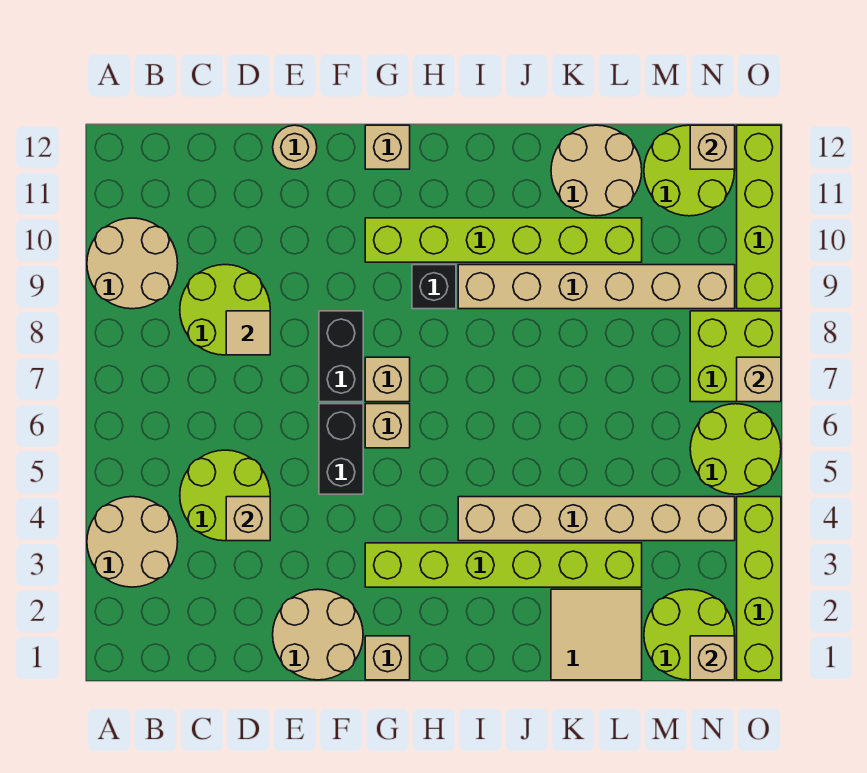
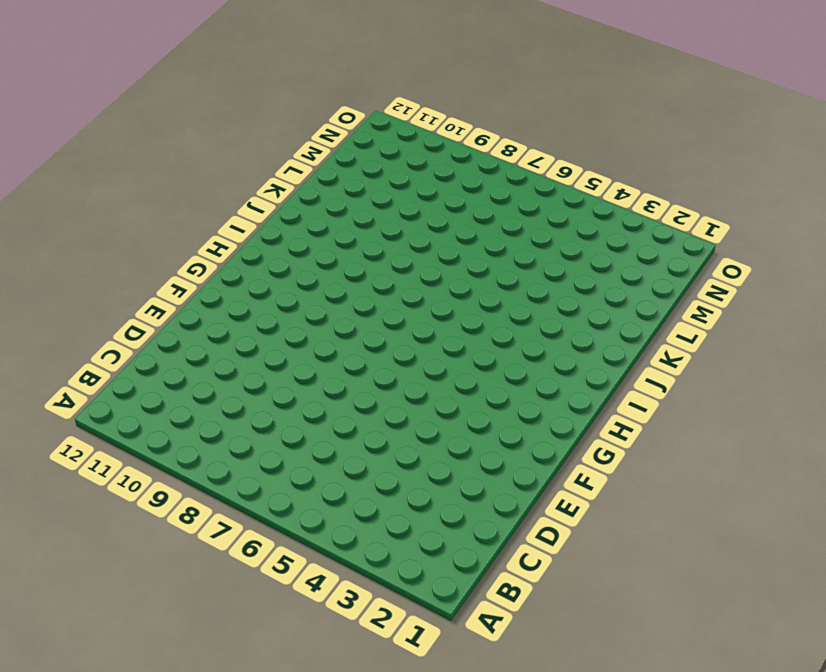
none -> tan round brick A3:B4 level 1
none -> tan round brick A9:B10 level 1
none -> lime round brick C4:D5 level 1
none -> lime round brick C8:D9 level 1

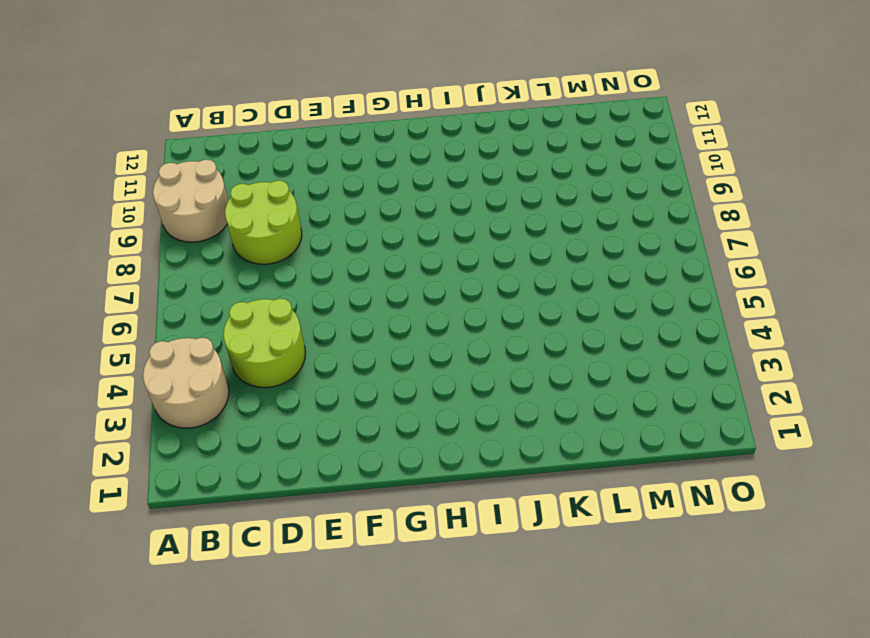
none -> tan round brick E1:F2 level 1
none -> tan round brick E12 level 1
none -> black brick F5:F6 level 1
none -> black brick F7:F8 level 1

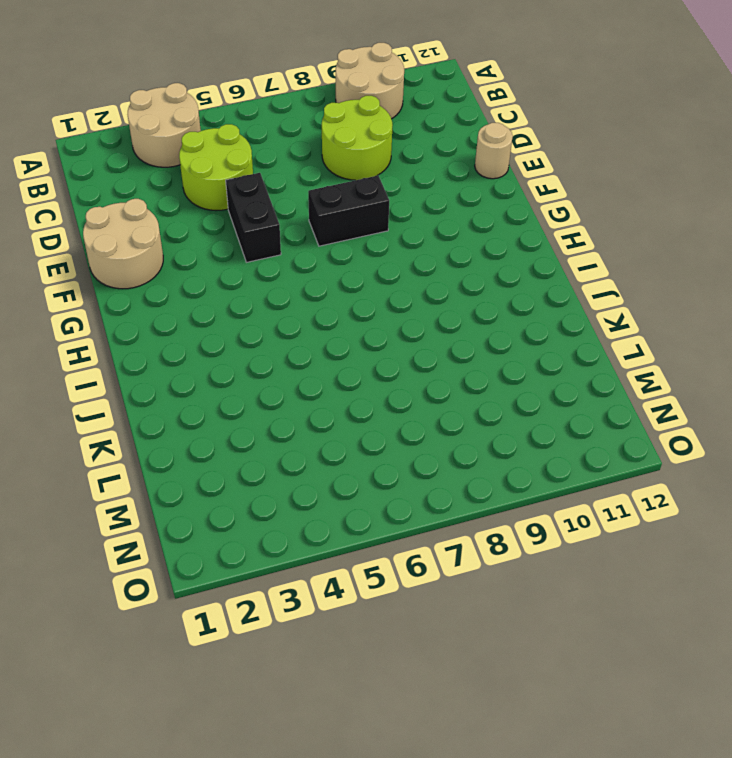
black brick E5:F5 level 1 -> black brick F5:F6 level 1
none -> tan brick G1 level 1
none -> lime brick G3:L3 level 1
none -> tan brick G6 level 1
none -> tan brick G7 level 1

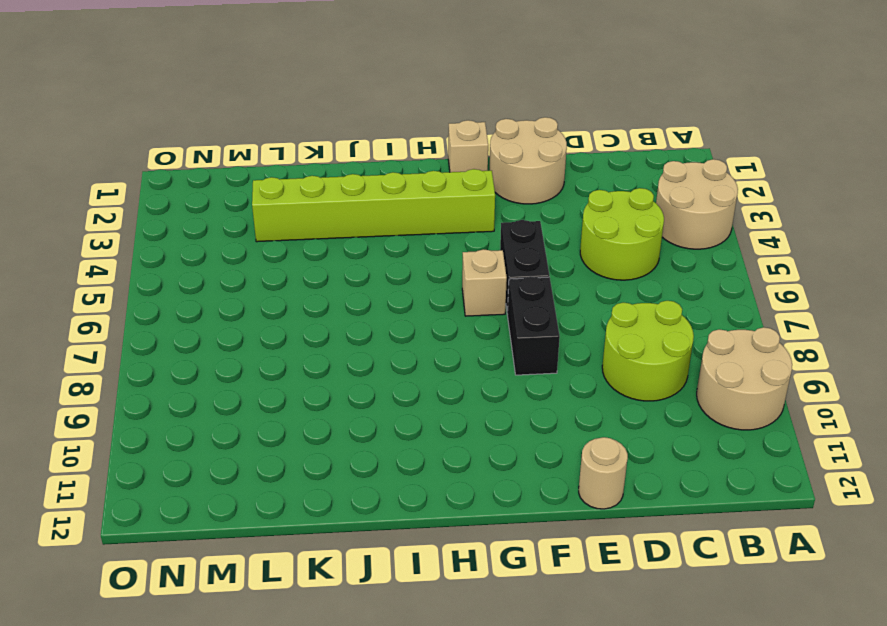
none -> tan brick G7 level 1
none -> lime brick G10:L10 level 1
none -> tan brick G12 level 1
none -> black brick H9 level 1

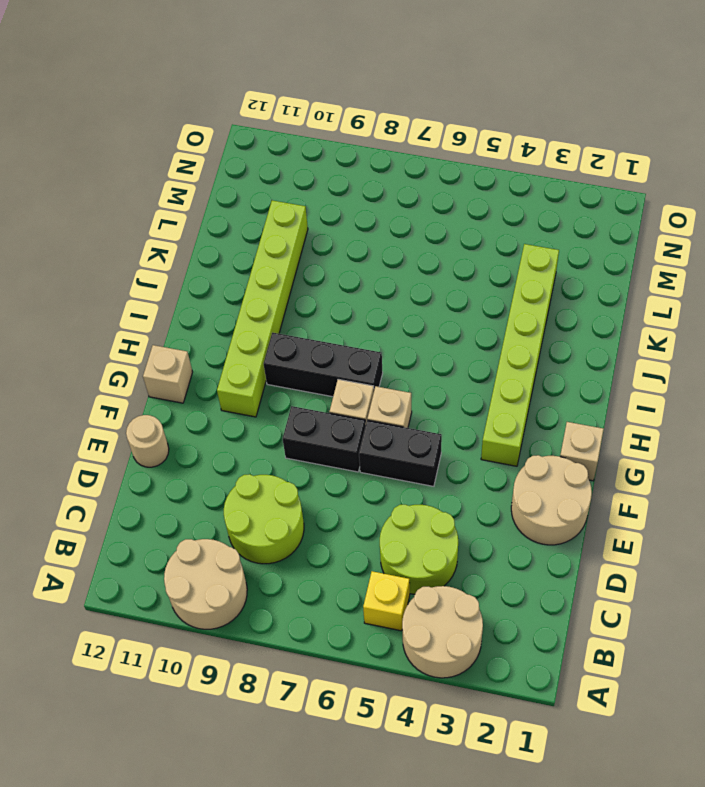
yellow brick B5 level 1 -> none
black brick H7:H9 level 1 -> black brick H9 level 1
none -> tan brick I4:N4 level 1
none -> tan brick I9:N9 level 1
none -> tan tile K1:L2 level 1
none -> tan round brick K11:L12 level 1

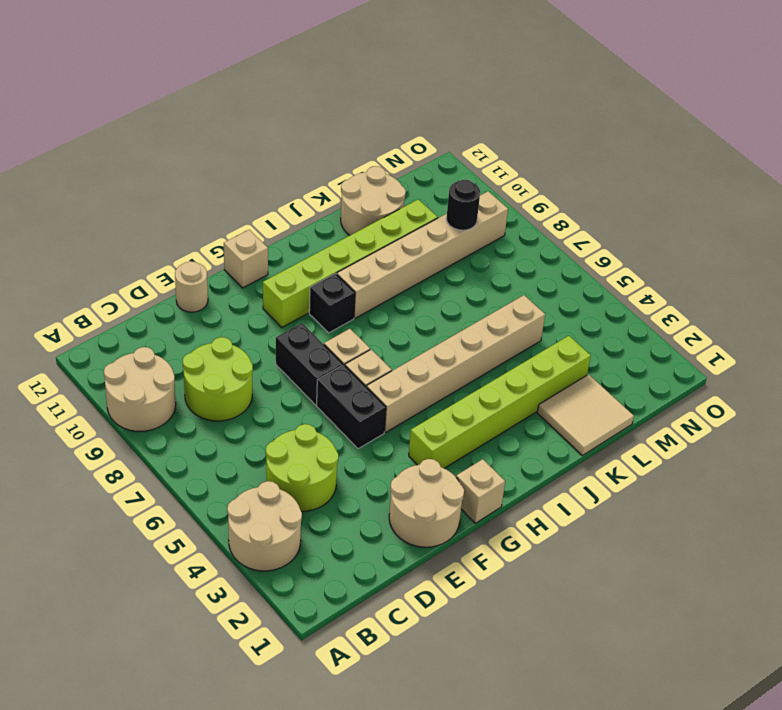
tan brick G5:L5 level 1 -> tan brick I4:N4 level 1
black round brick M9 level 2 -> none
none -> lime round brick M1:N2 level 1
none -> lime round brick M11:N12 level 1
none -> lime round brick N5:O6 level 1
none -> lime brick N7:O8 level 1

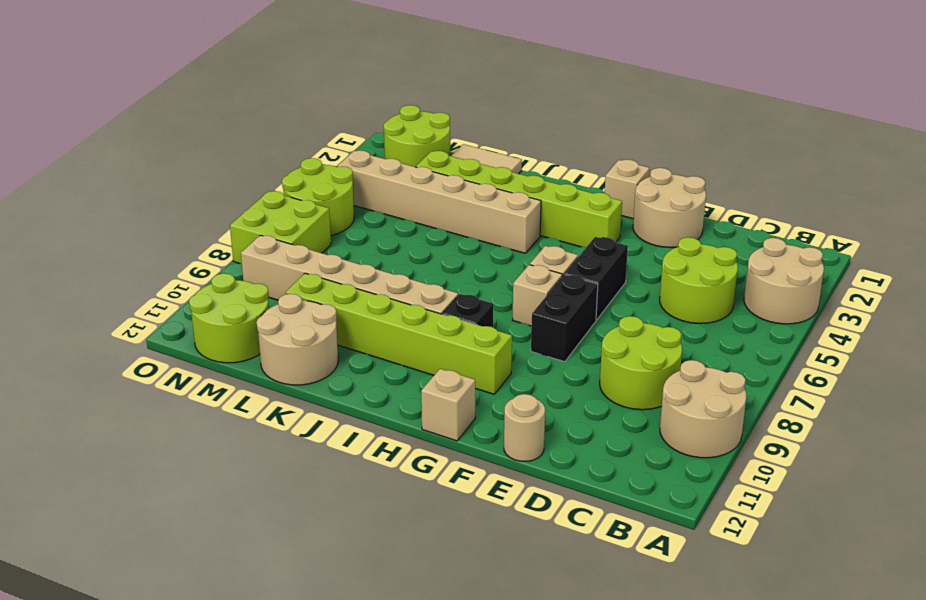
none -> lime brick O1:O4 level 1
none -> lime brick O9:O12 level 1
none -> tan brick D4 level 2
none -> tan tile D8 level 2

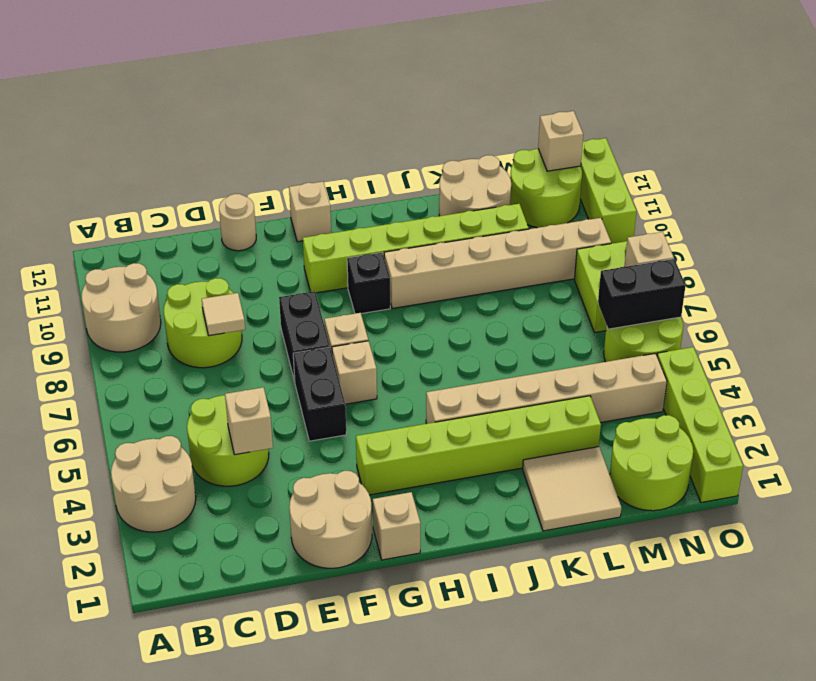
black brick N6:O6 level 2 -> none
lime brick O10:O12 level 1 -> lime brick O9:O12 level 1
none -> tan brick N1 level 2

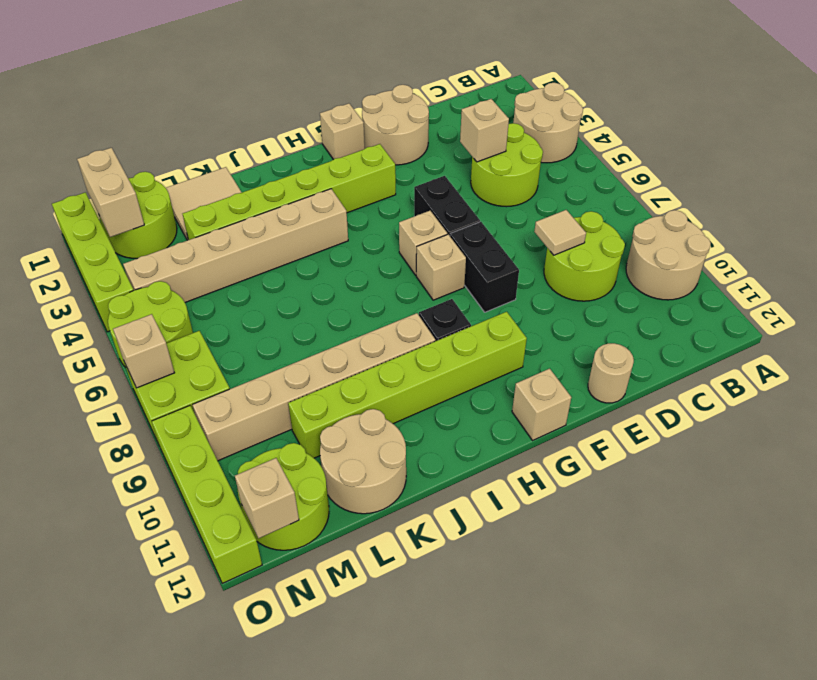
tan brick N1:N2 level 2 -> tan brick N1 level 2

